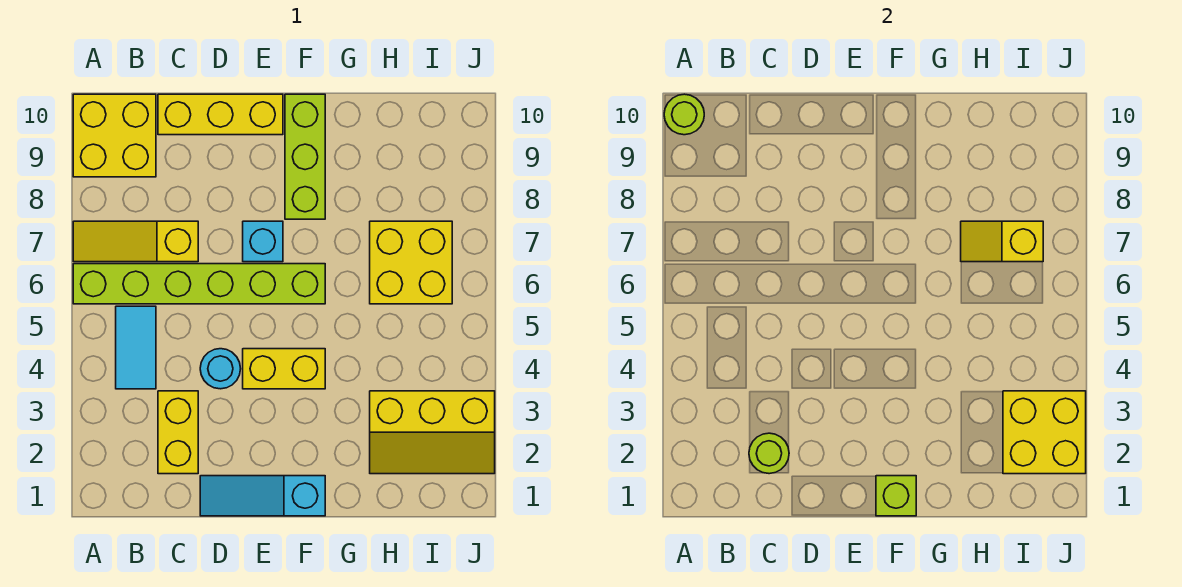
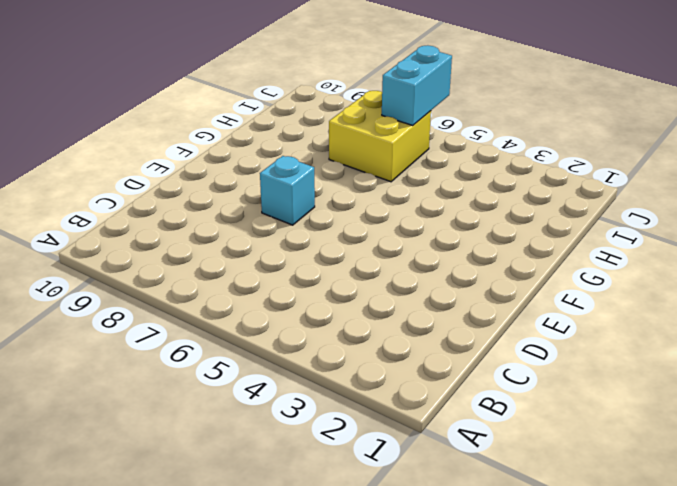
cyan brick I6:J6 level 2 -> none
none -> lime brick A6:F6 level 1
none -> yellow slope A7:C7 level 1 top C
none -> yellow brick A9:B10 level 1

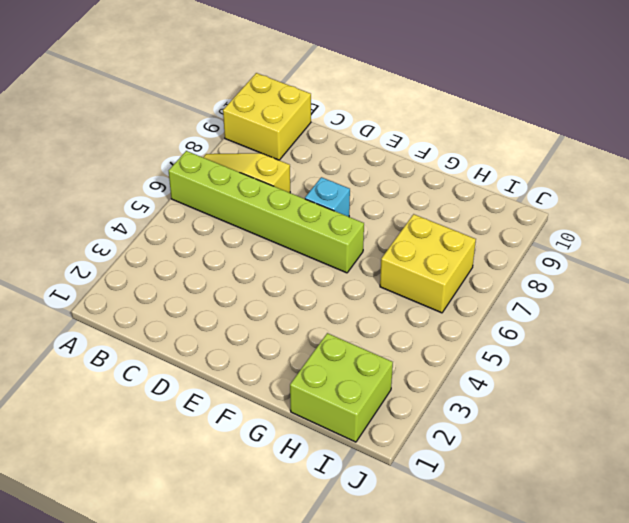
lime brick H1:I2 level 1 -> yellow slope H2:J3 level 1 top 3
none -> cyan tile B4:B5 level 1
none -> yellow brick C2:C3 level 1
none -> yellow brick C10:E10 level 1

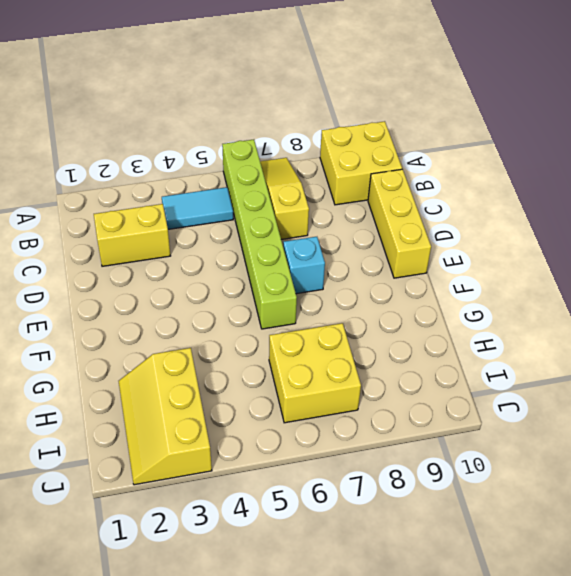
none -> cyan slope D1:F1 level 1 top F
none -> cyan round brick D4 level 1
none -> yellow brick E4:F4 level 1

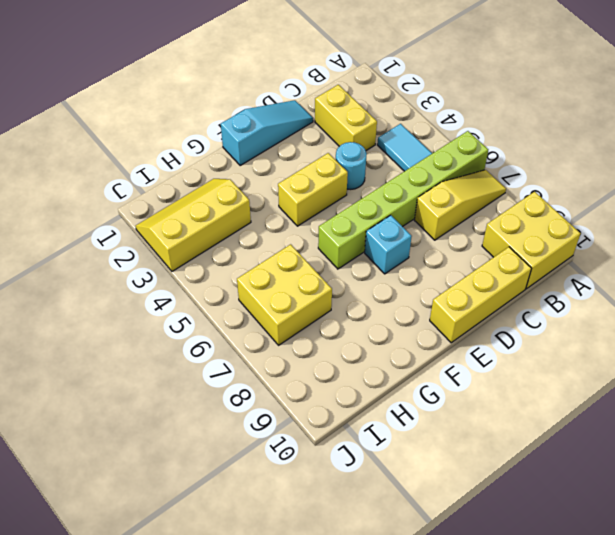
none -> lime brick F8:F10 level 1
none -> lime round brick A10 level 2
none -> lime round brick C2 level 2

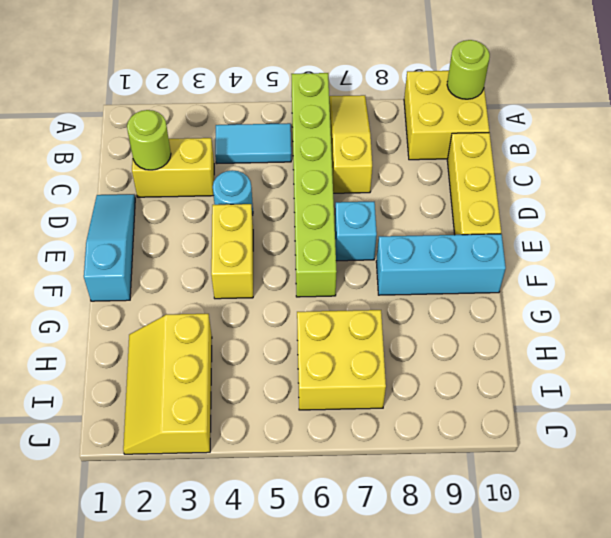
cyan brick F8:F10 level 1 -> lime brick F8:F10 level 1
none -> lime brick F1 level 2
none -> yellow slope H7:I7 level 2 top I
none -> yellow brick I2:J3 level 2

